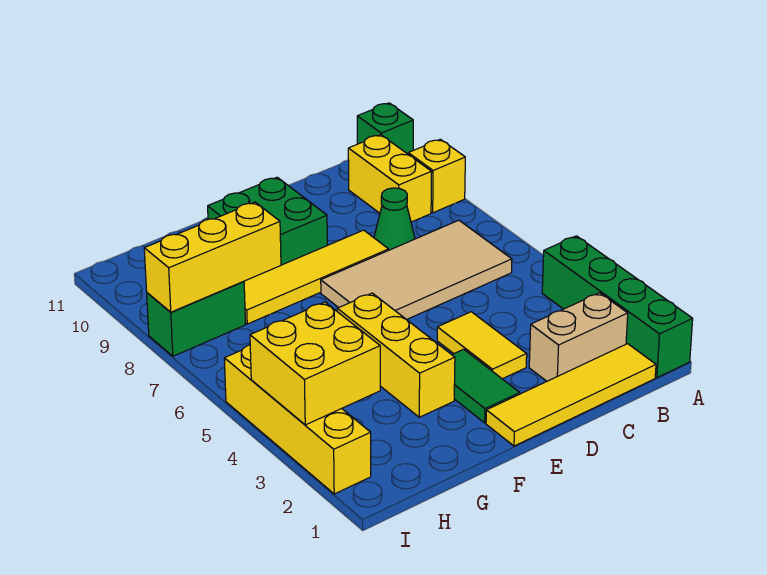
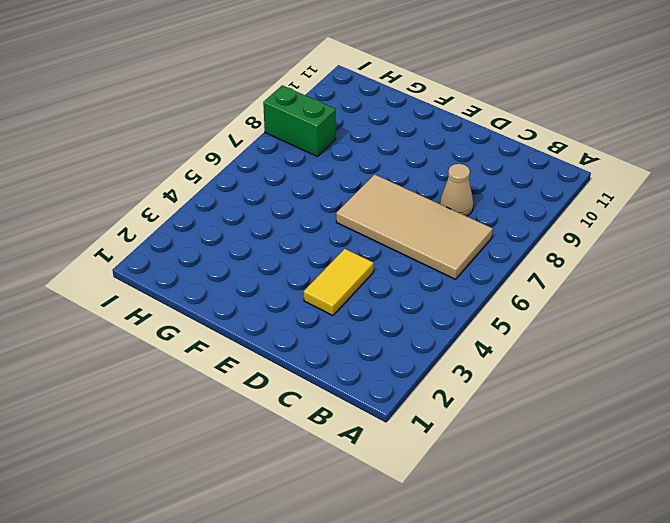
tan cone C8 level 1 -> green cone C8 level 1
none -> green brick A1:A4 level 1
none -> yellow brick A9 level 1
none -> green brick A11 level 1

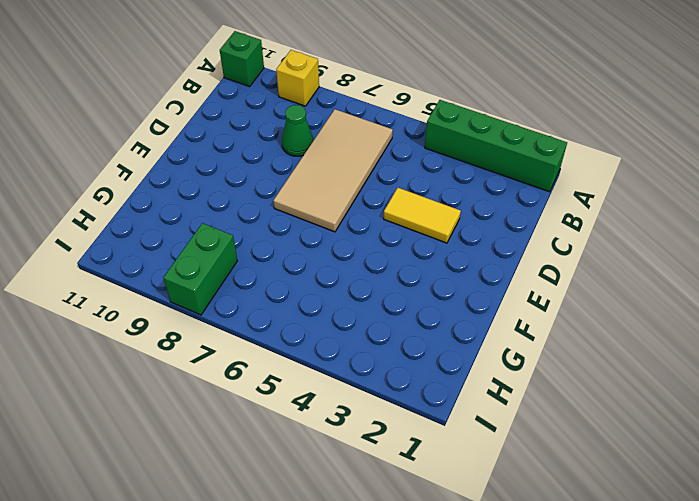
none -> yellow tile B1:E1 level 1
none -> tan brick B2:C2 level 1
none -> yellow brick B9:B10 level 1

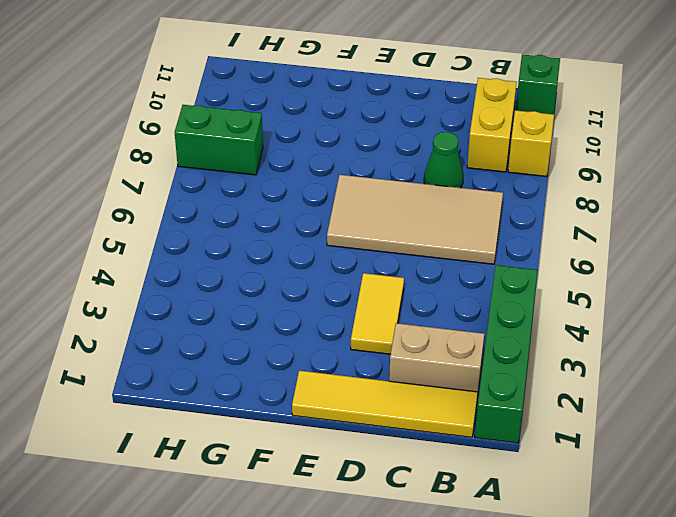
none -> yellow tile D8:G8 level 1
none -> green tile E2:E3 level 1
none -> green brick E9:F10 level 1

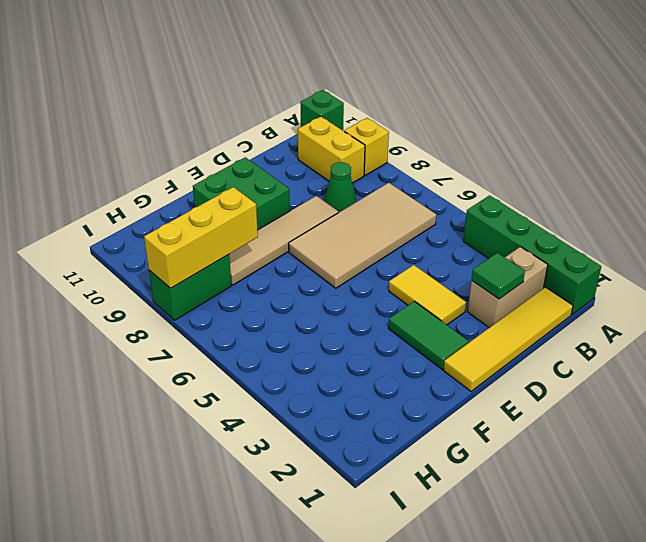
green tile C2 level 2 -> none
tan tile D8:G8 level 1 -> yellow tile D8:G8 level 1
none -> yellow brick F3:F5 level 1
none -> yellow brick I2:I5 level 1
none -> yellow brick H3:I4 level 2

